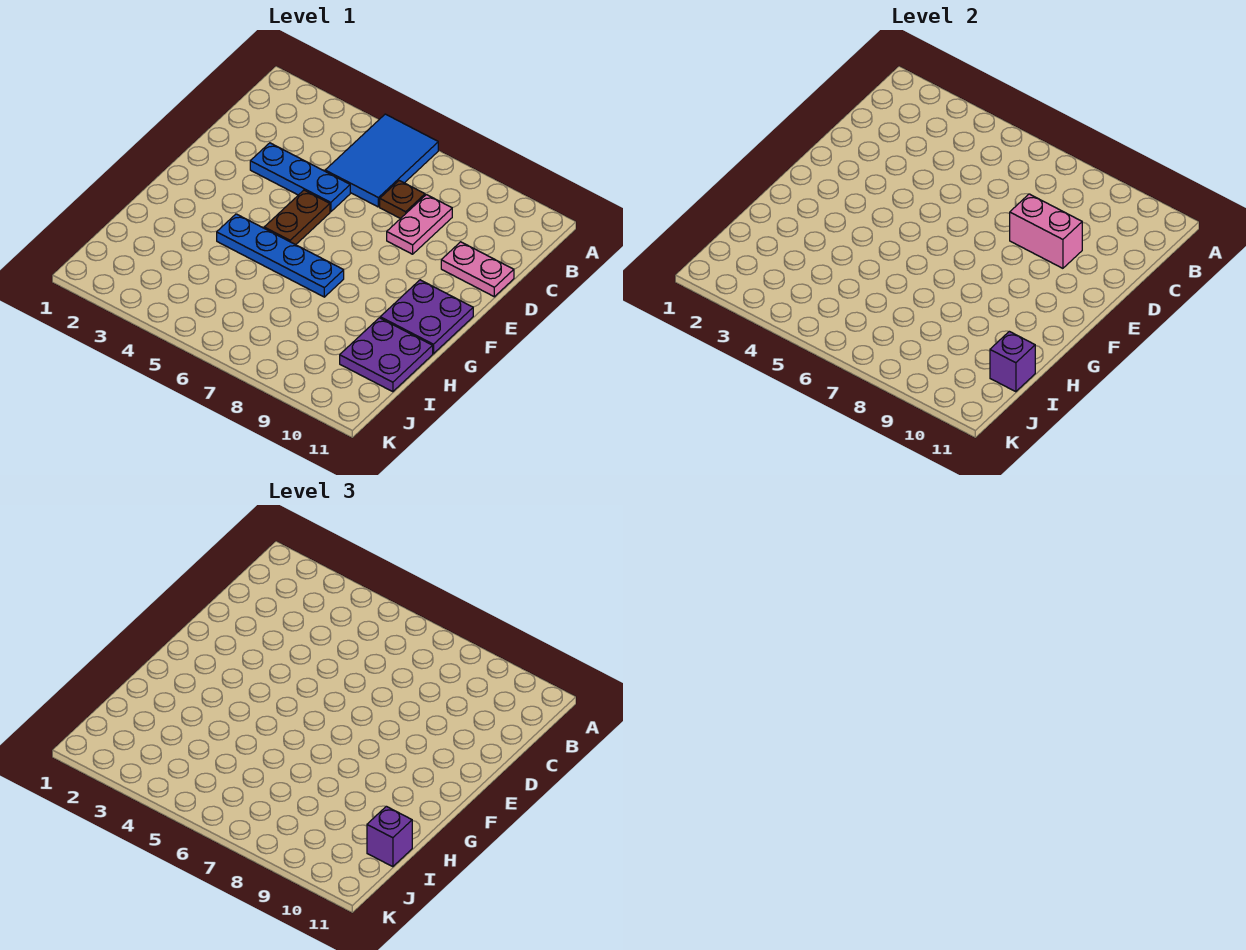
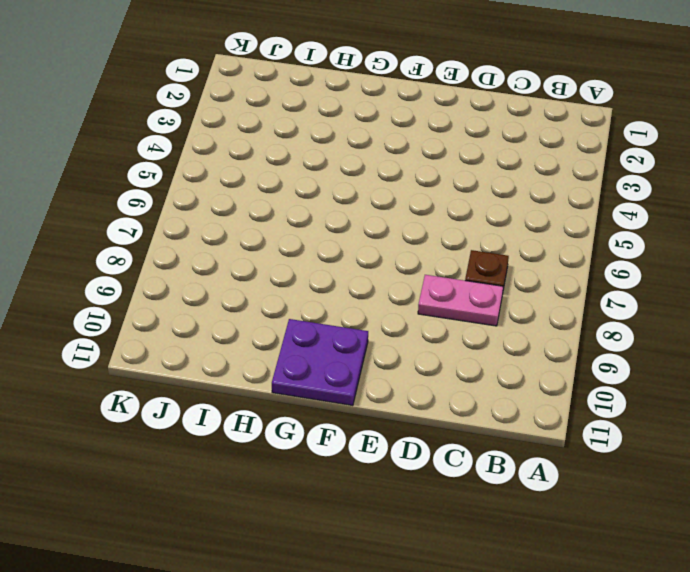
none -> blue tile A5:C6 level 1
none -> blue plate D3:D5 level 1
none -> pink plate D10:D11 level 1

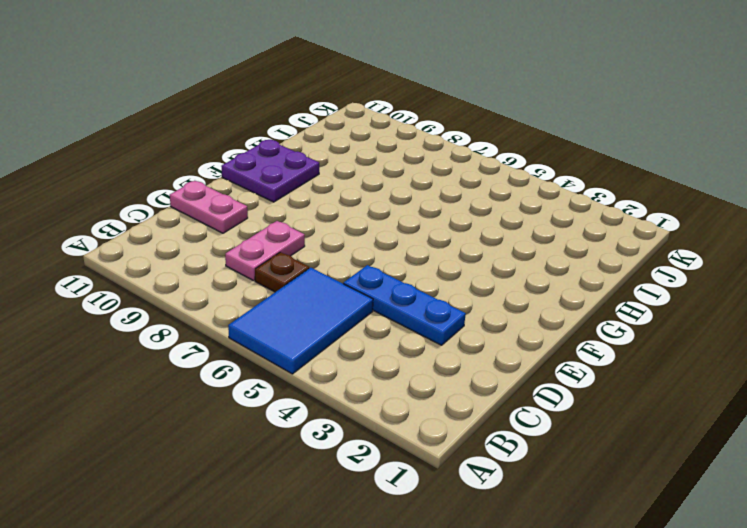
none -> brown plate E5:F5 level 1
none -> blue plate G4:G7 level 1
none -> purple plate H10:I11 level 1

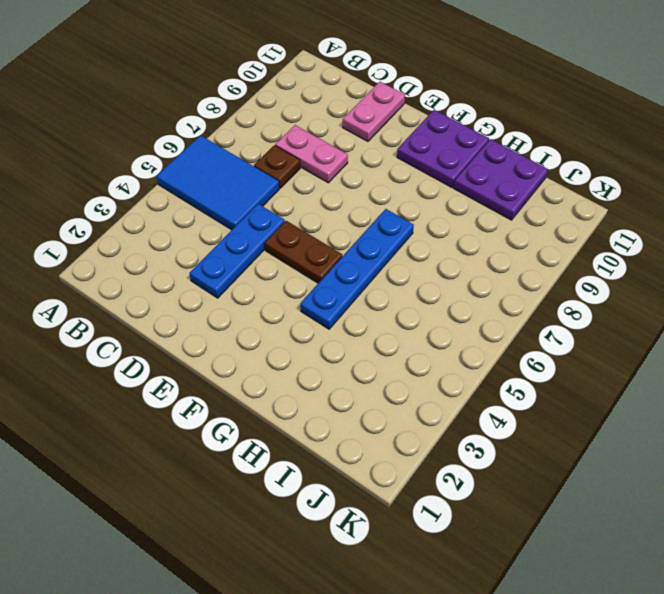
none -> pink brick D8:D9 level 2
none -> purple brick I11 level 2
none -> purple brick I11 level 3

